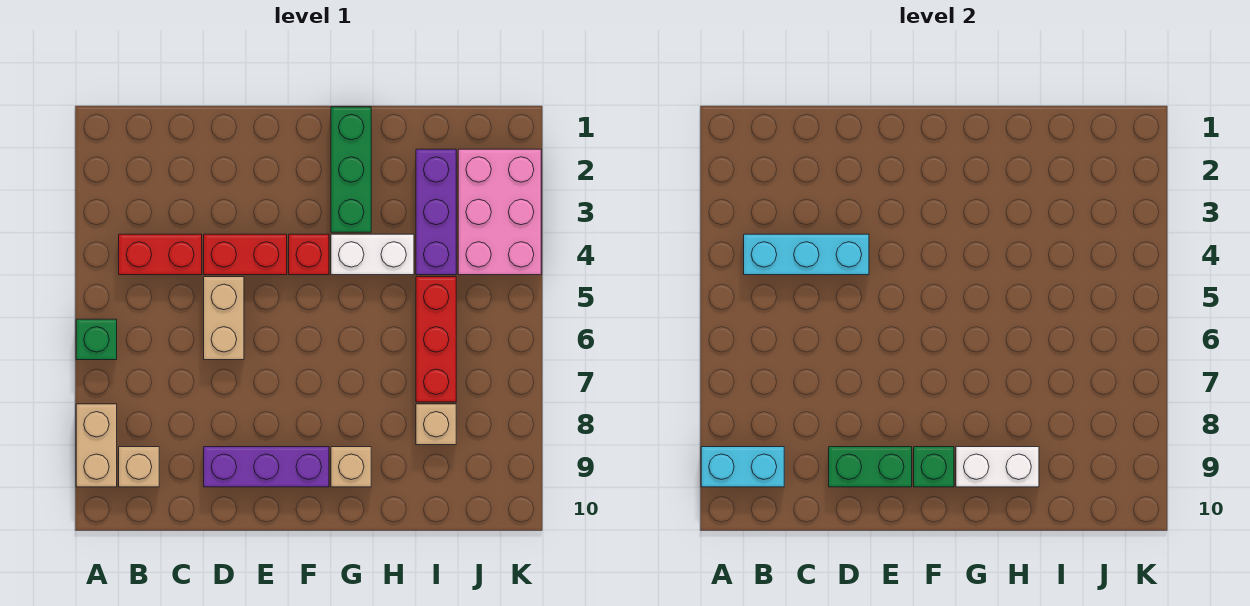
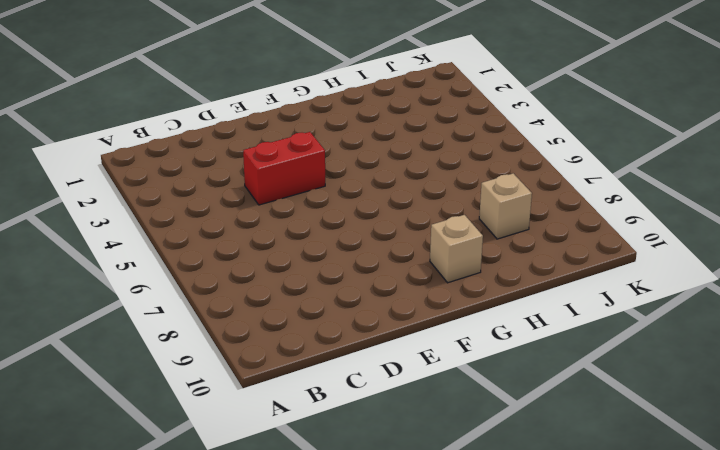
none -> green brick A6 level 1
none -> tan brick A8:A9 level 1
none -> red brick B4:C4 level 1

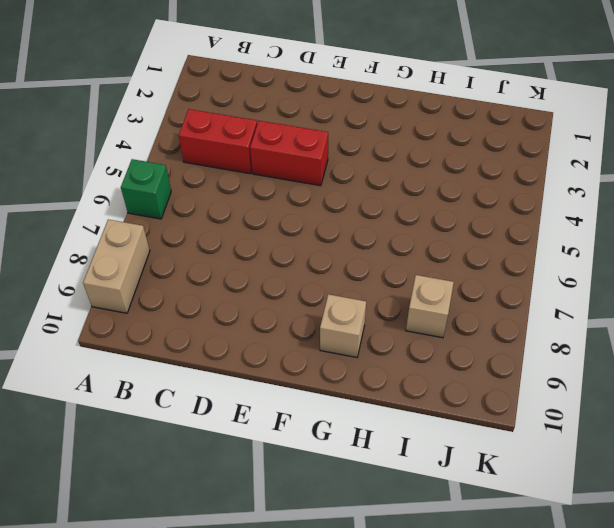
none -> tan brick B9 level 1
none -> tan brick D5:D6 level 1
none -> purple brick D9:F9 level 1

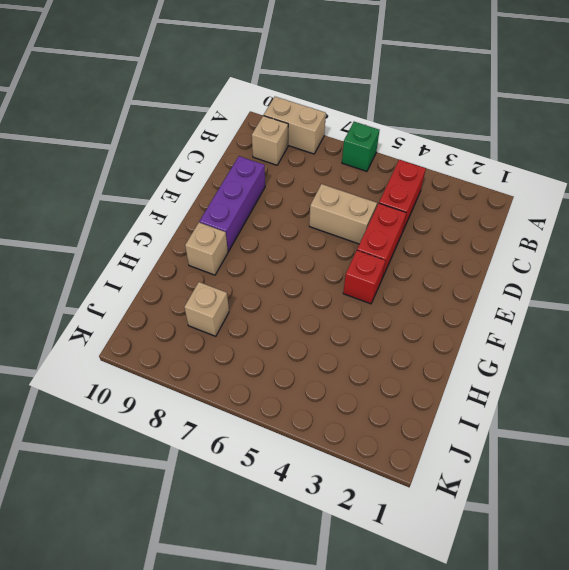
none -> green brick G1:G3 level 1
none -> white brick G4:H4 level 1
none -> purple brick I2:I4 level 1

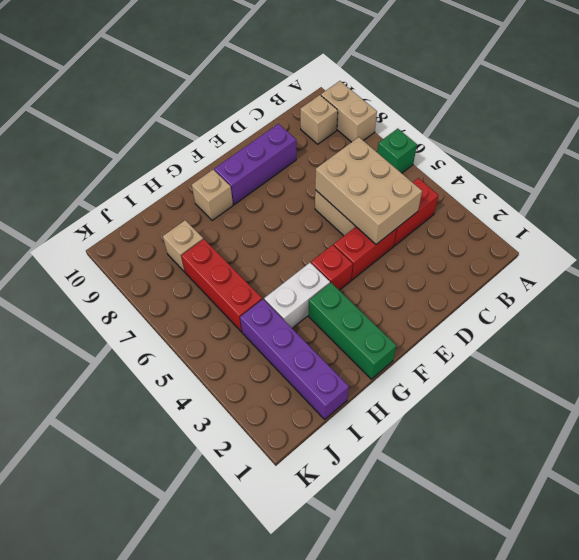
tan brick C4:D6 level 2 -> cyan brick B4:D4 level 2
purple brick I1:I4 level 1 -> purple brick I2:I4 level 1
none -> pink brick J2:K4 level 1
none -> cyan brick A9:B9 level 2
none -> green brick D9:E9 level 2

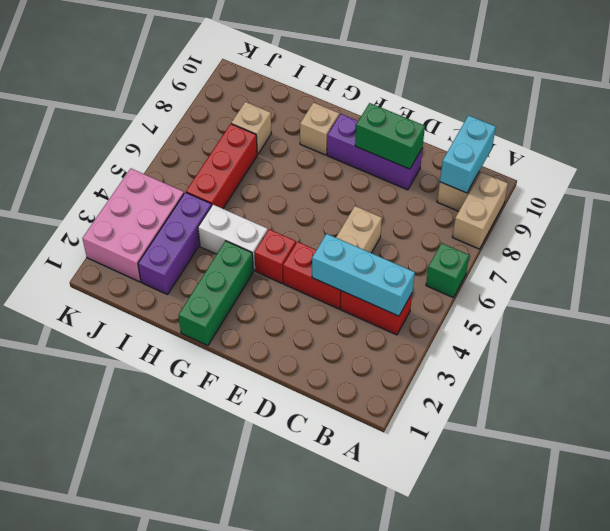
cyan brick B9:B10 level 2 -> cyan brick A9:B9 level 2
none -> green brick F9 level 2
none -> white brick G9:H9 level 2

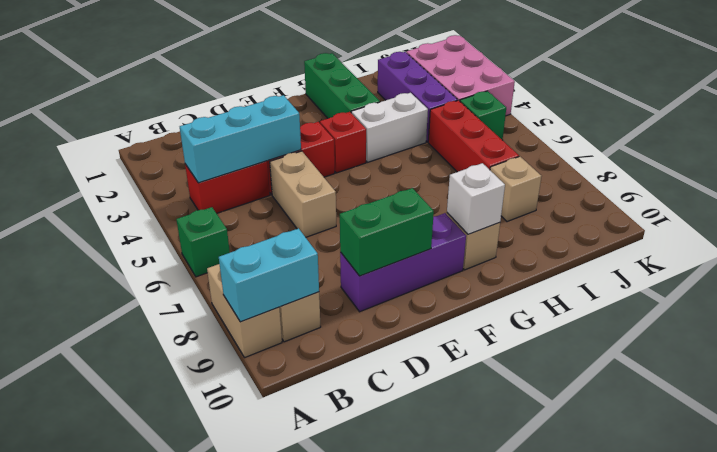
white brick G9 level 2 -> white brick G9:H9 level 2
green brick J5 level 1 -> green brick F9 level 2

